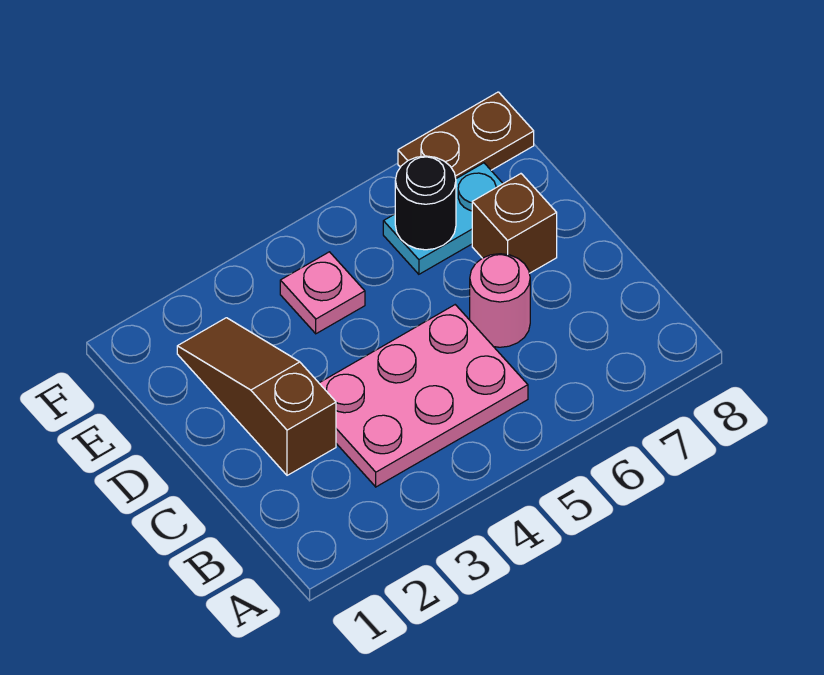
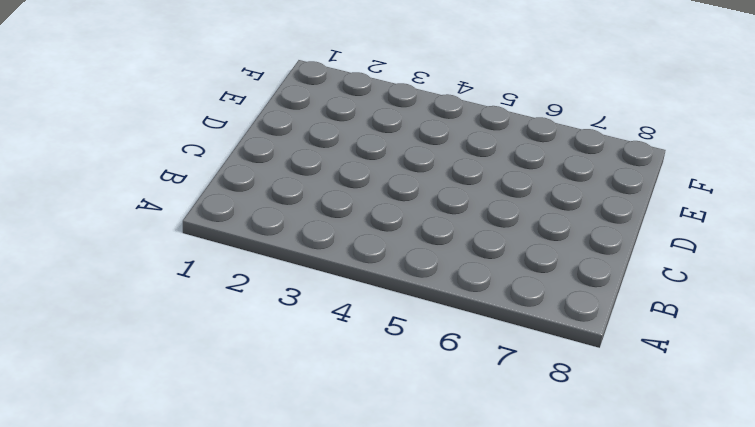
none -> pink plate B3:C5 level 1
none -> brown slope C2:E2 level 1 top C

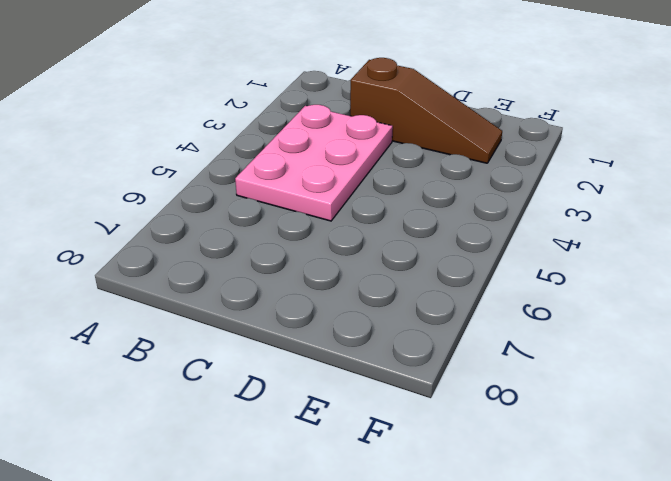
none -> pink round brick C6 level 1
none -> brown brick D7 level 1

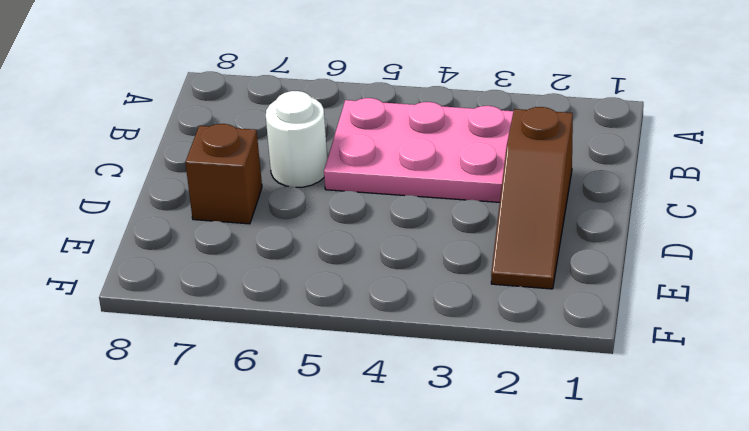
white round brick C6 level 1 -> pink round brick C6 level 1
none -> pink plate E4 level 1
none -> cyan plate E6:E7 level 1

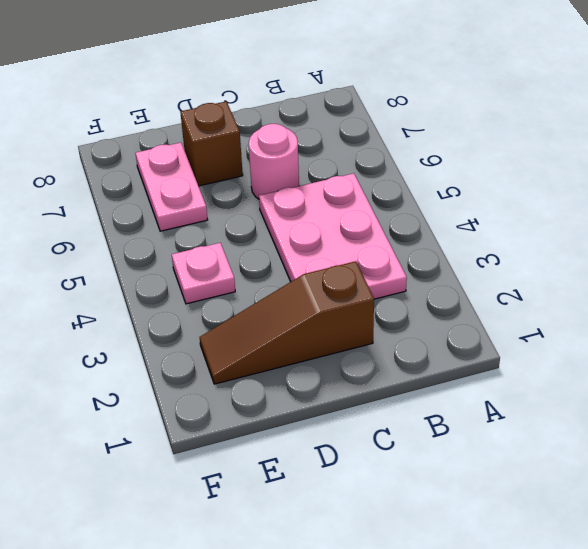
pink plate E6:E7 level 1 -> cyan plate E6:E7 level 1
none -> brown plate F7:F8 level 1
none -> black round brick E6 level 2

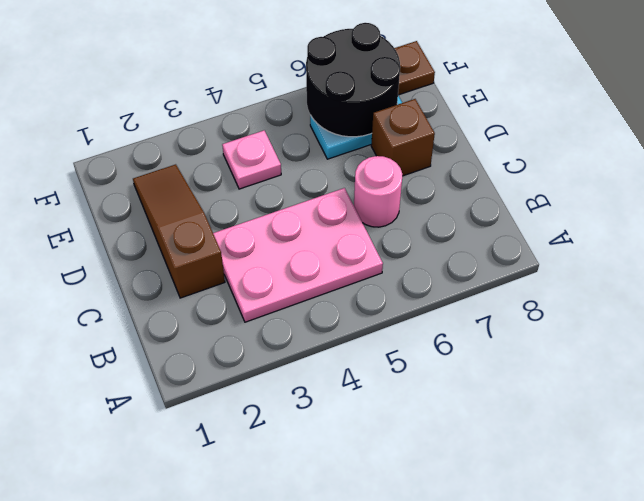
black round brick E6:F7 level 2 -> black round brick E6 level 2

